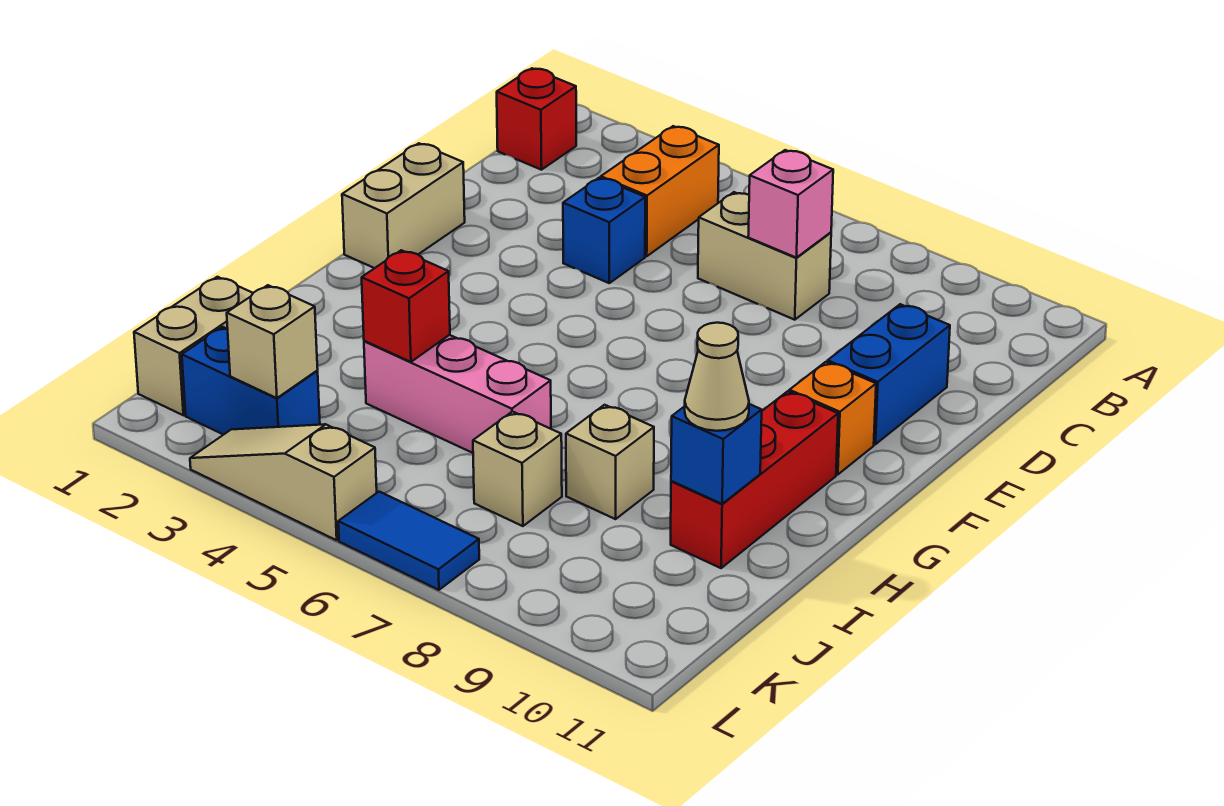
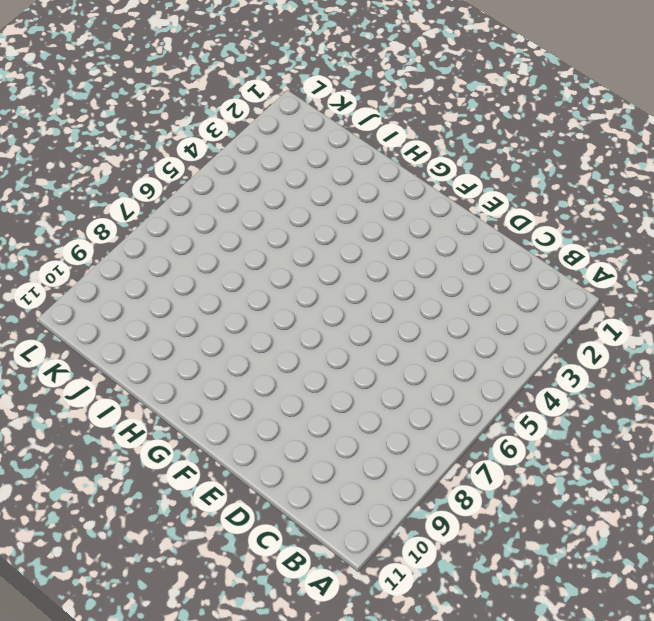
none -> red brick B1 level 1
none -> orange brick B4:C4 level 1
none -> tan brick C6:C7 level 1

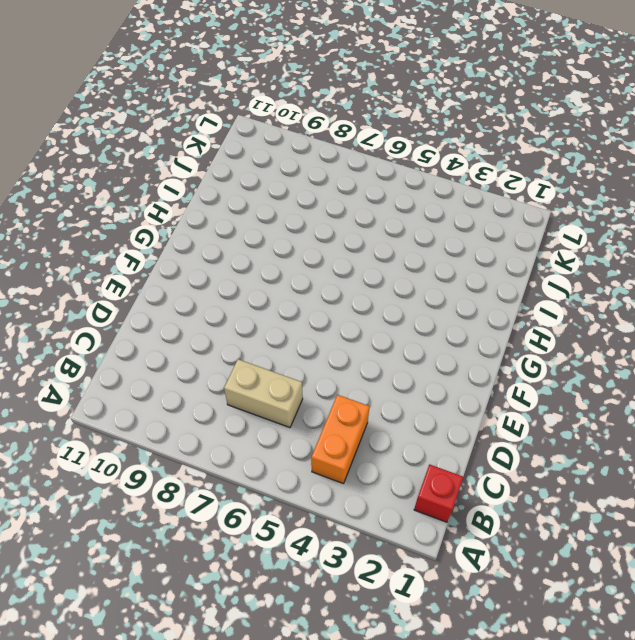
none -> blue brick D4 level 1
none -> blue brick D10:E10 level 1
none -> tan brick E1:F1 level 1

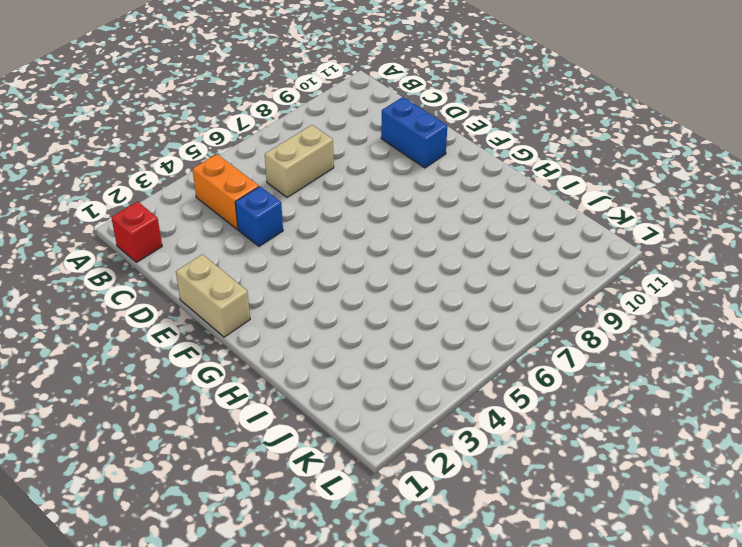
none -> orange brick F10 level 1
none -> red brick G10:I10 level 1
none -> pink brick I4:I6 level 1

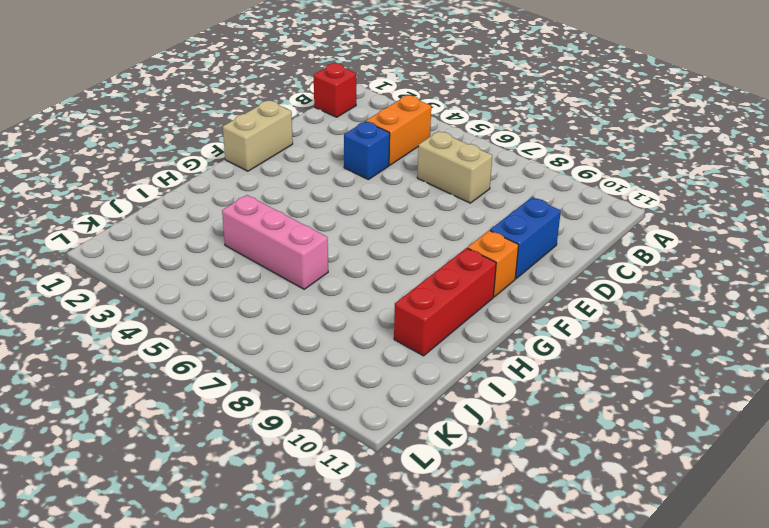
none -> tan brick I8 level 1
none -> tan brick J1:K1 level 1
none -> tan brick J7 level 1

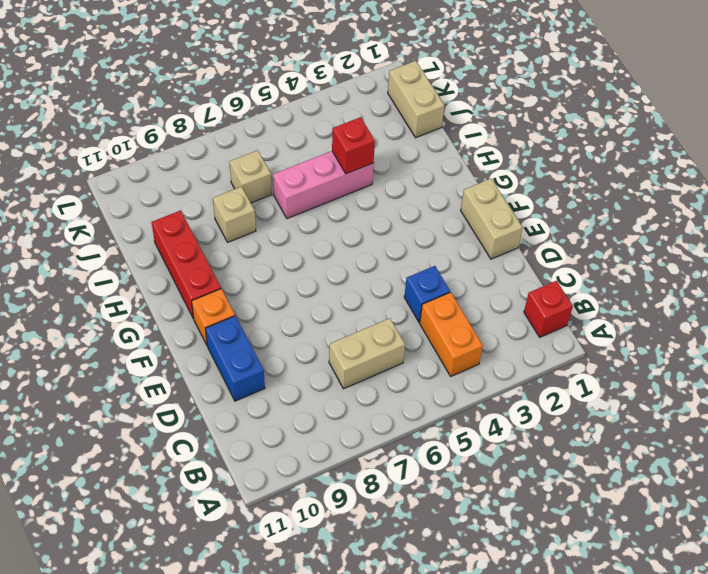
none -> blue brick K2:K3 level 1
none -> tan slope L3:L5 level 1 top 5
none -> blue tile L6:L7 level 1

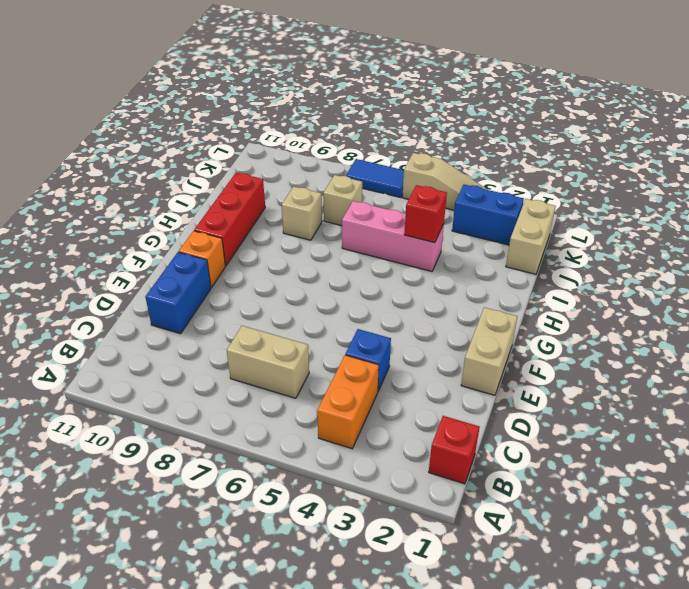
none -> pink brick C7 level 2
none -> blue brick I10 level 2
none -> tan brick K3 level 2

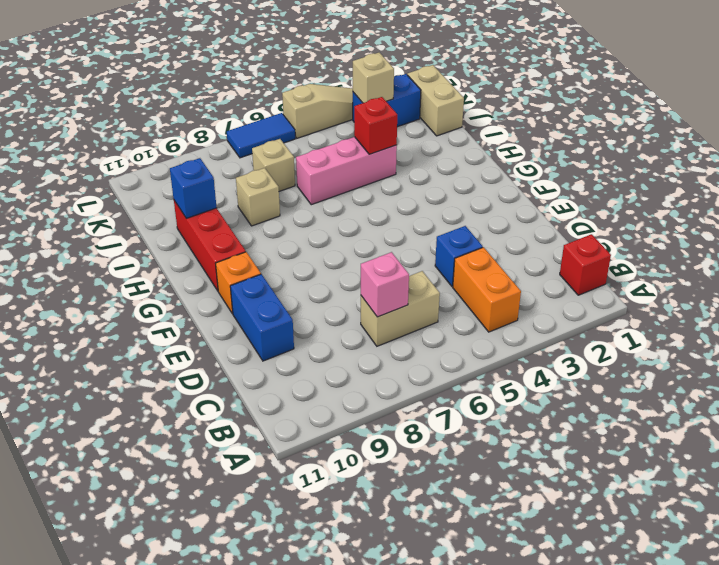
none -> tan brick E1:F1 level 1
none -> tan cone I10 level 3

